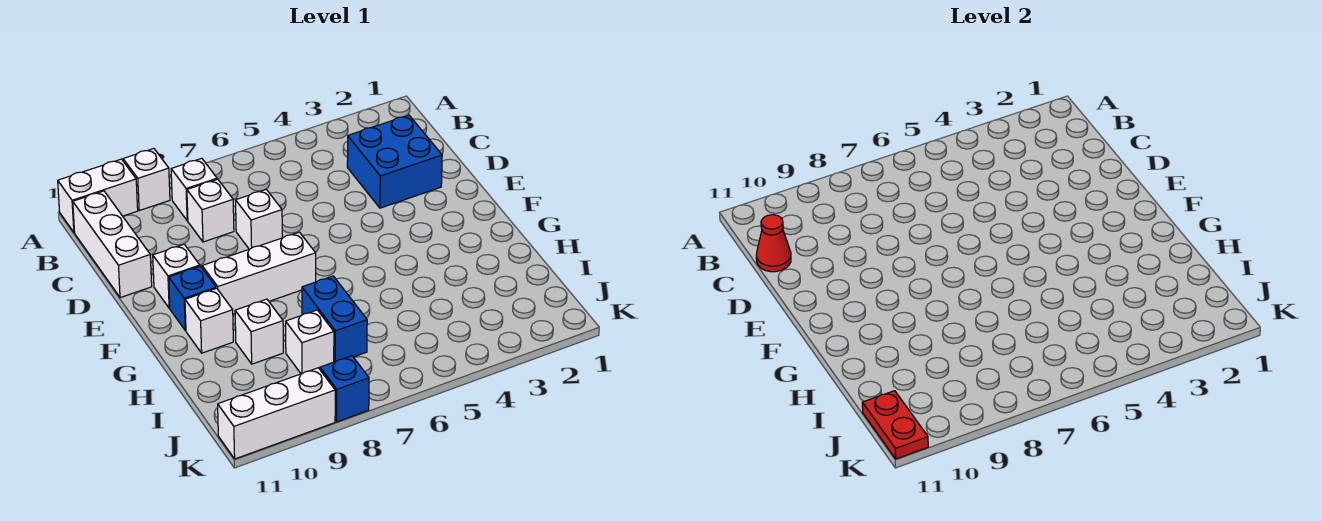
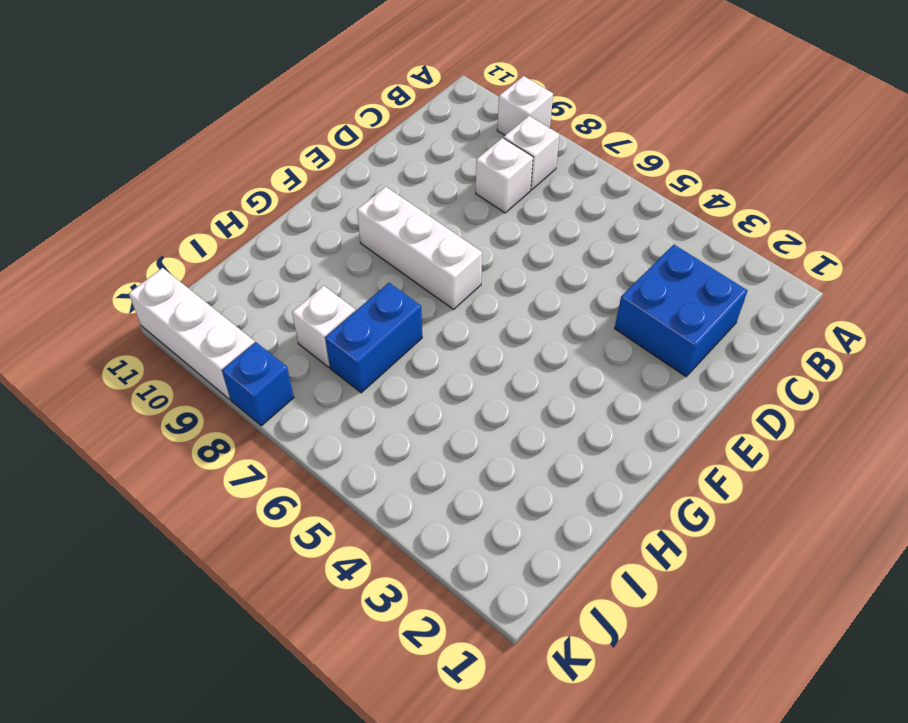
none -> white brick A10:A11 level 1
none -> white brick B11:D11 level 1
none -> white brick D7 level 1

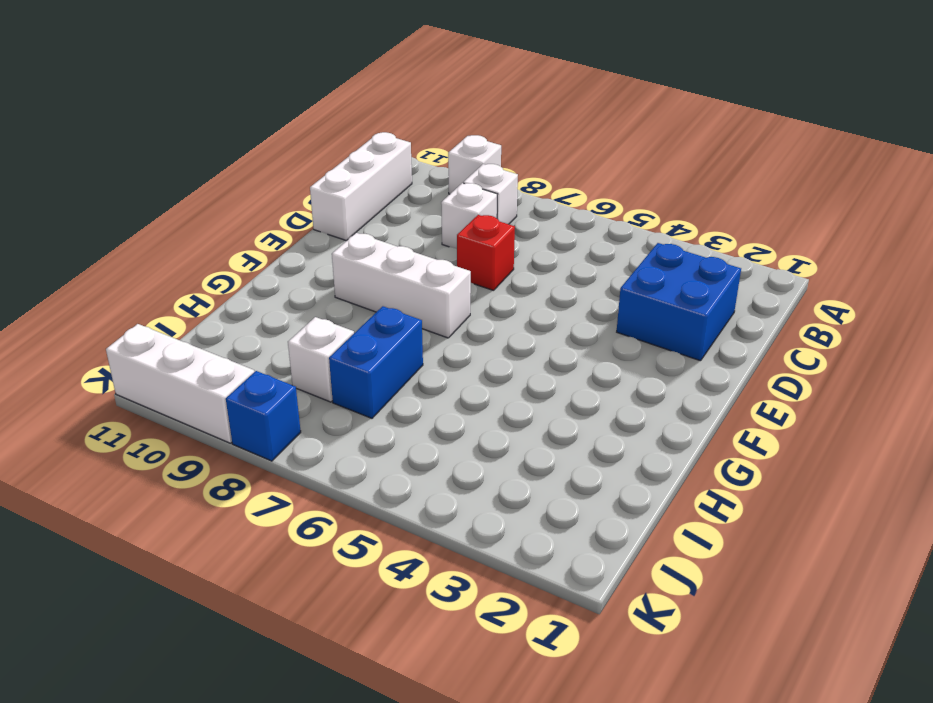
red brick D7 level 1 -> white brick D7 level 1
none -> white brick A10:A11 level 1
none -> white brick E10 level 1
none -> blue brick F10 level 1

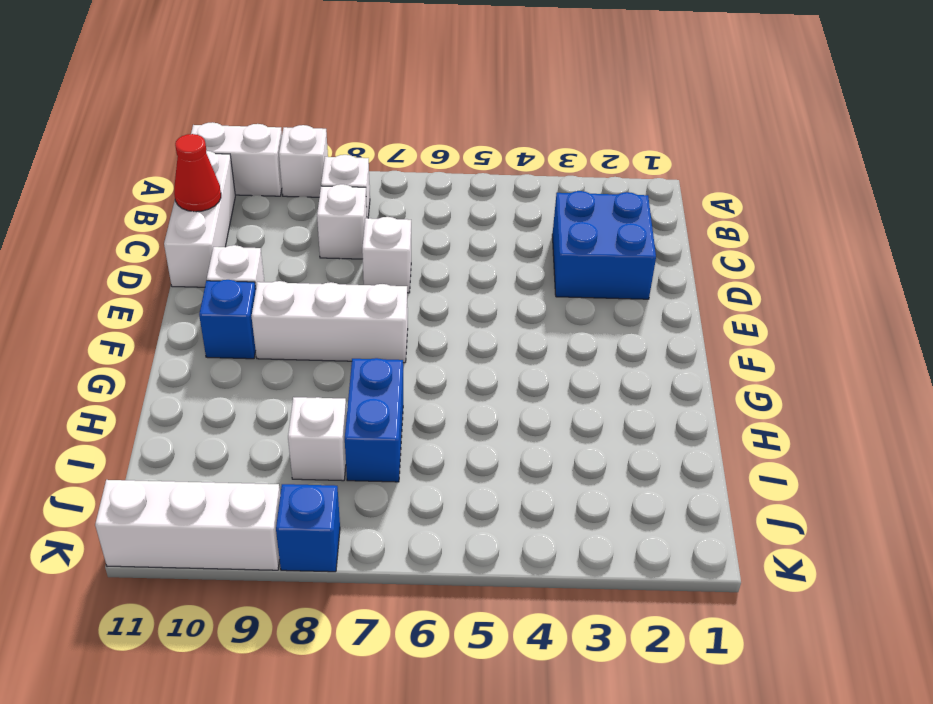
none -> white brick G10 level 1
none -> white brick H9 level 1
none -> red plate J11:K11 level 2

